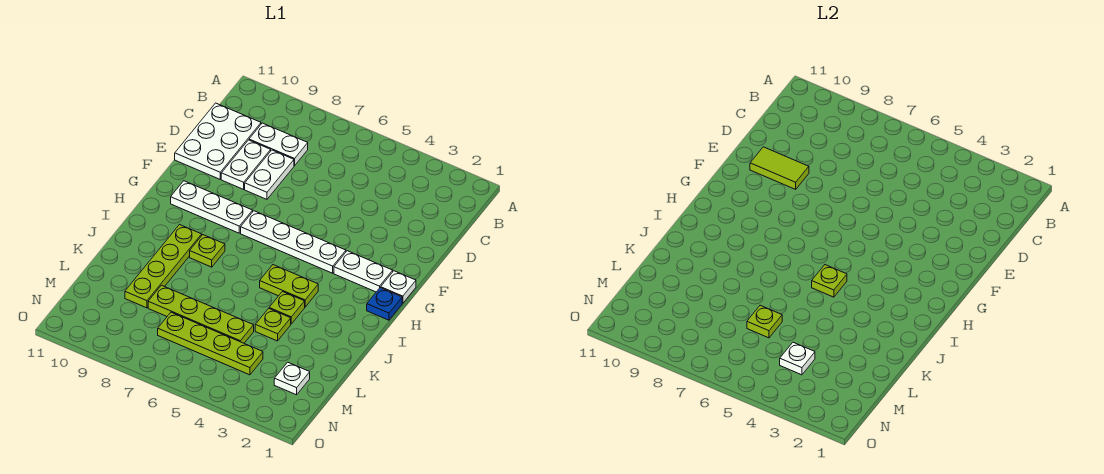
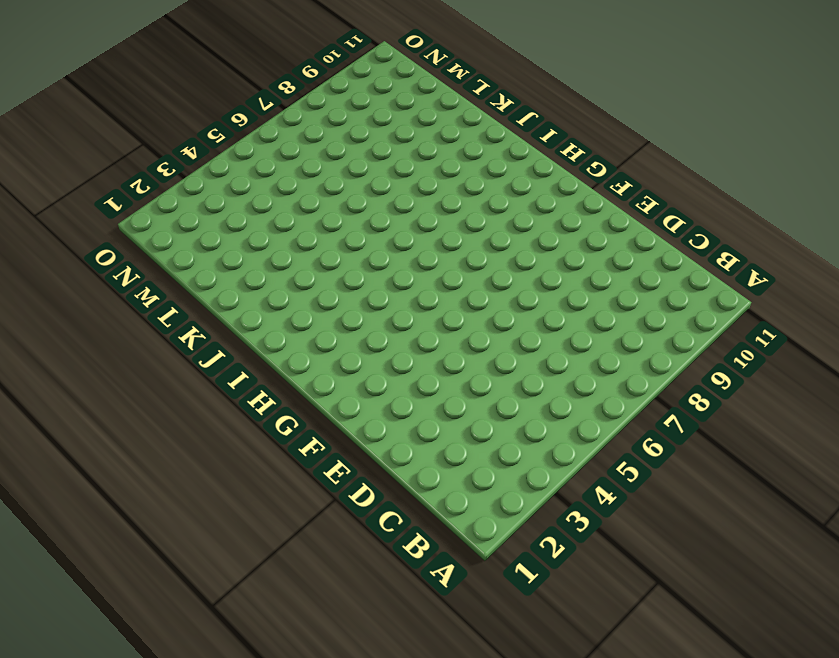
none -> white plate C8:C9 level 1
none -> white plate C10:E11 level 1
none -> white plate D8:E8 level 1

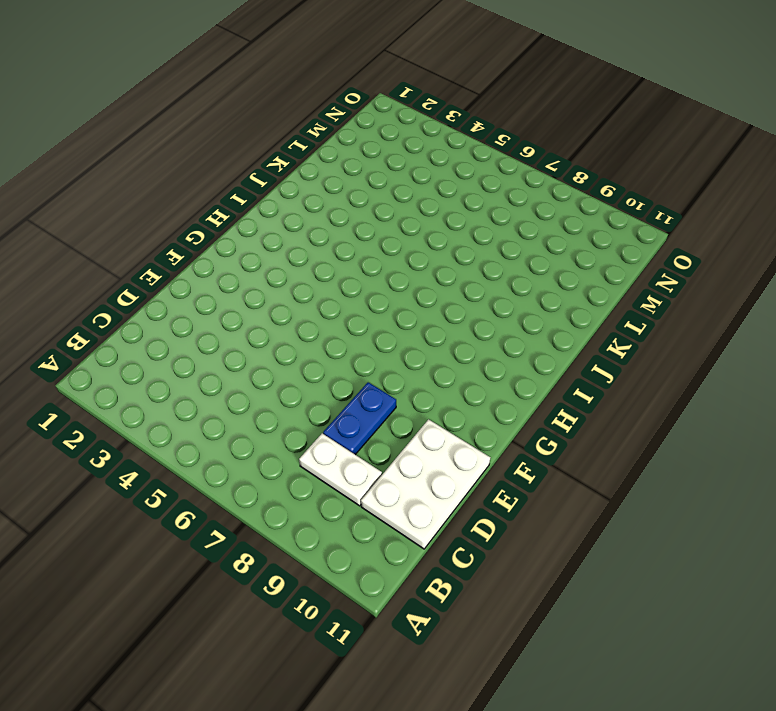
blue plate D8:E8 level 1 -> white plate D8:E8 level 1
none -> white plate D9:E9 level 1
none -> white plate G1 level 1
none -> white plate G2:G3 level 1

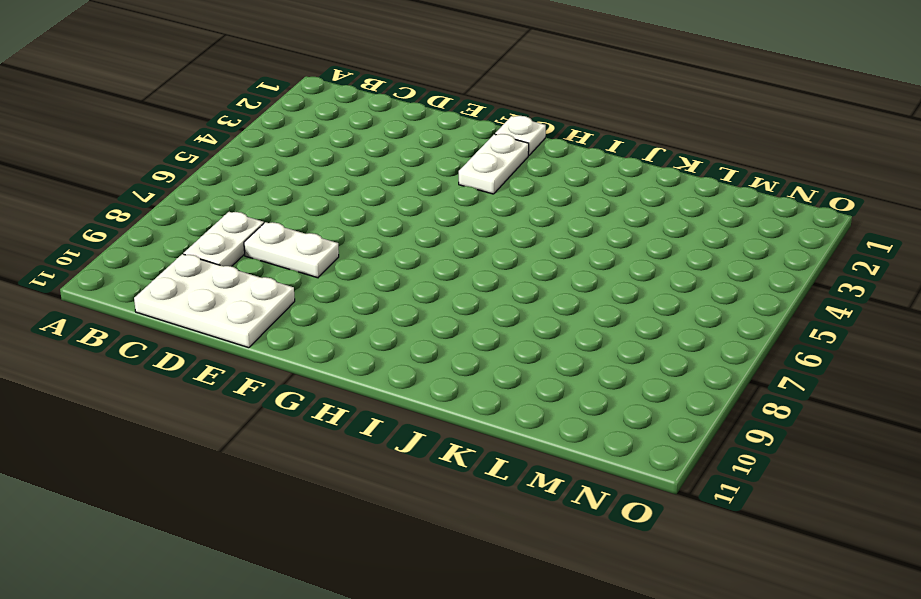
none -> white plate D9:E9 level 1
none -> white plate G4:G7 level 1
none -> white plate G8:G10 level 1

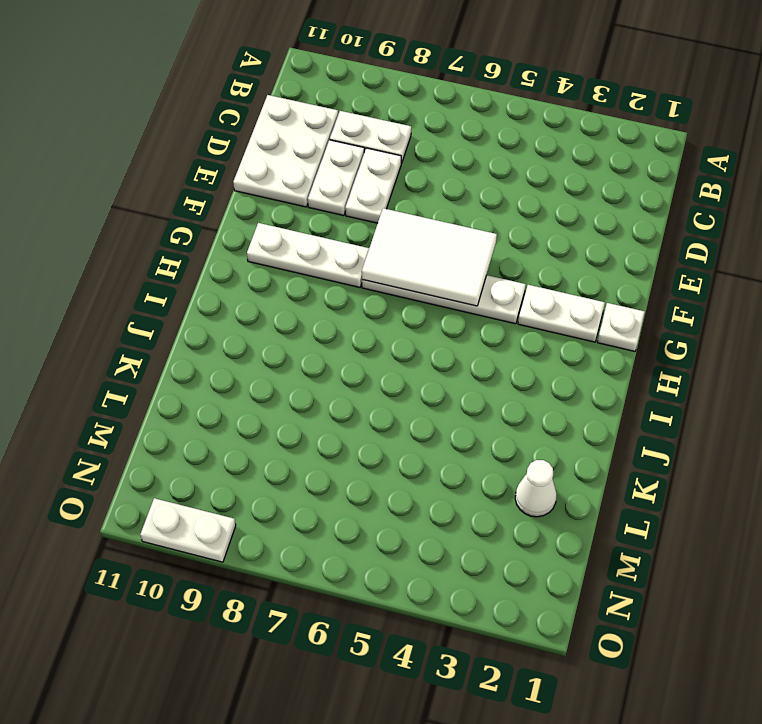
white tile F5:G7 level 2 -> none
white cone L2 level 1 -> none
white plate O9:O10 level 1 -> none
none -> blue plate H1 level 1
none -> lime plate I4:I5 level 1
none -> lime plate I8 level 1

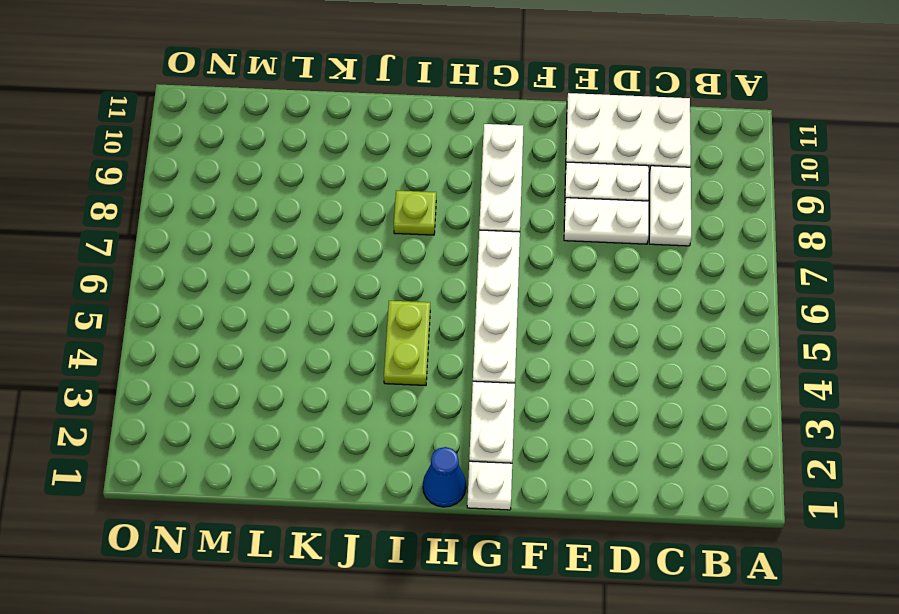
blue cone H1 level 1 -> blue plate H1 level 1
none -> lime plate I9:L9 level 1
none -> lime plate J4 level 1
none -> lime plate K4 level 1

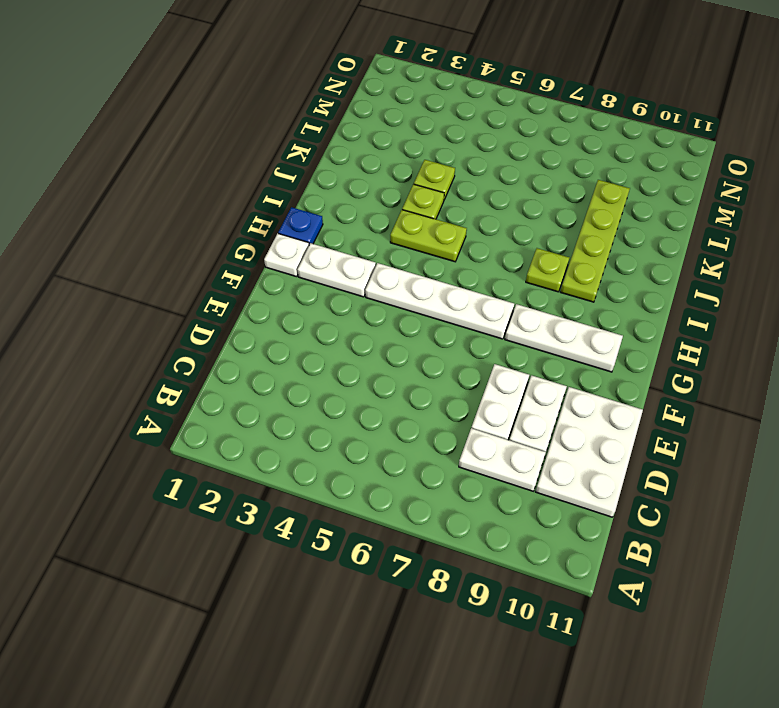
none -> lime plate L5:L8 level 1
none -> white plate M2 level 1
none -> lime plate M4:M7 level 1

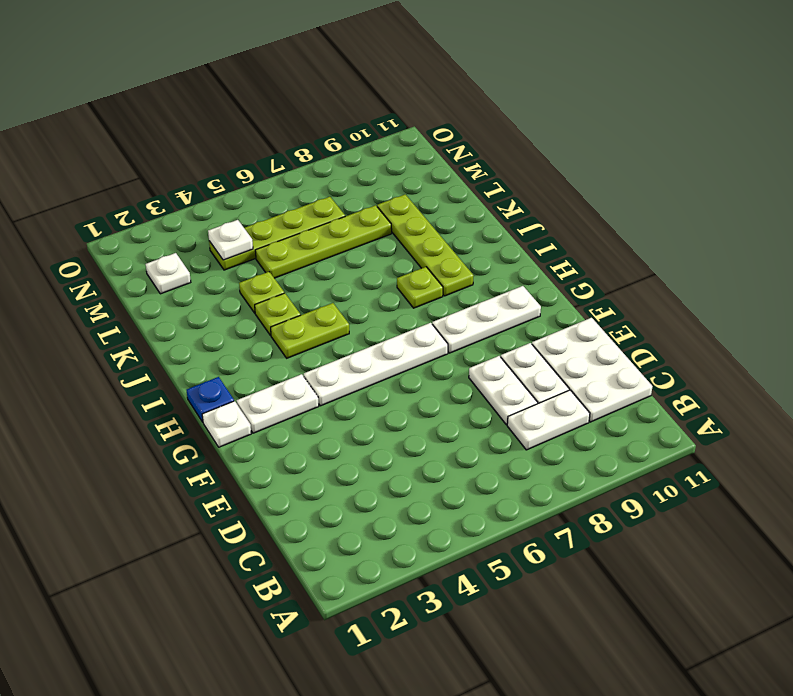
none -> lime tile E9:E10 level 2
none -> lime plate I5 level 2
none -> lime plate L6 level 2

